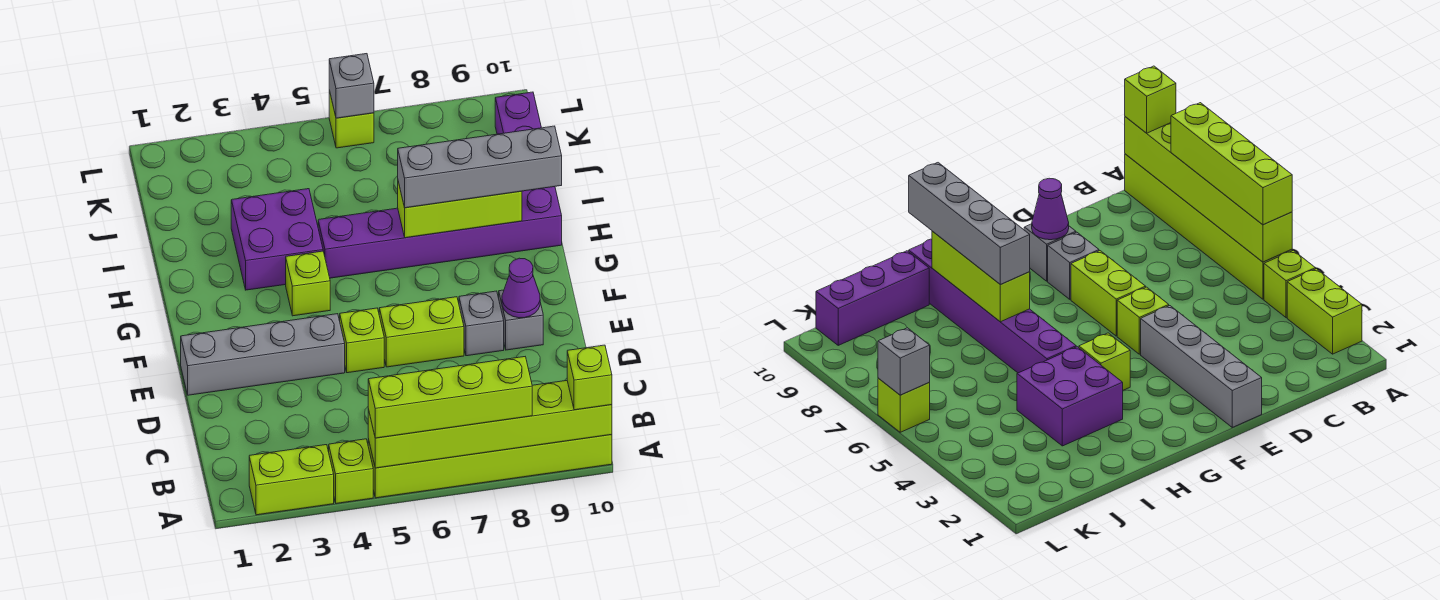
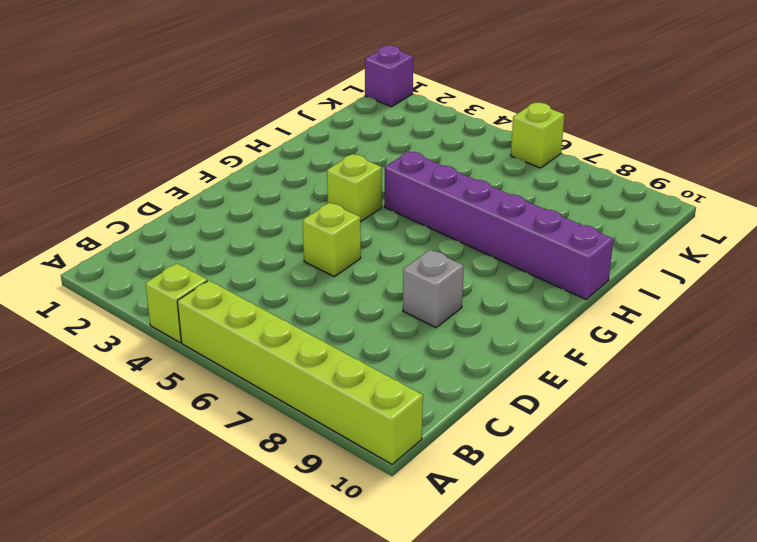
purple brick L1 level 1 -> none
none -> lime brick A2:A3 level 1
none -> grey brick E1:E4 level 1
none -> lime brick E6:E7 level 1

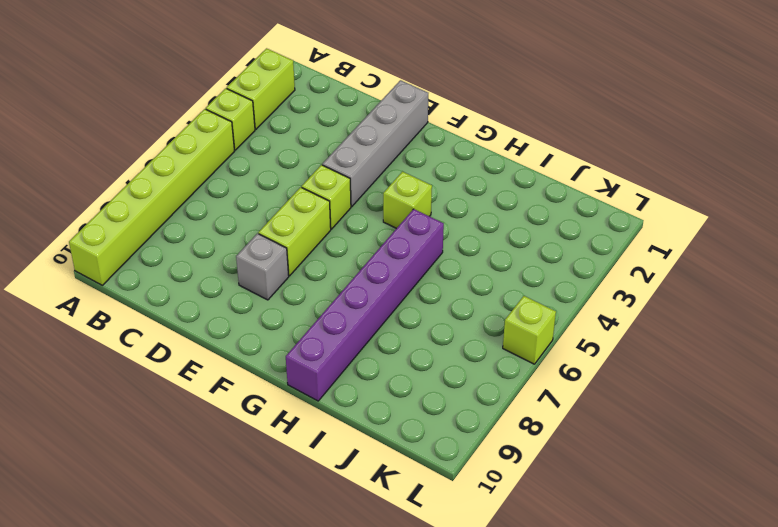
none -> grey brick E9 level 1
none -> purple brick H3:I4 level 1
none -> purple brick I10:K10 level 1

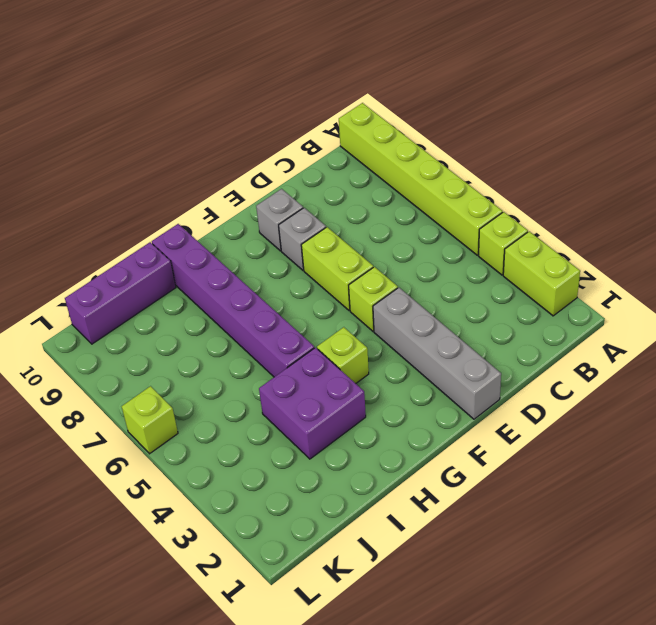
none -> lime brick A5:A10 level 2
none -> purple cone E9 level 2
none -> lime brick H7:H9 level 2

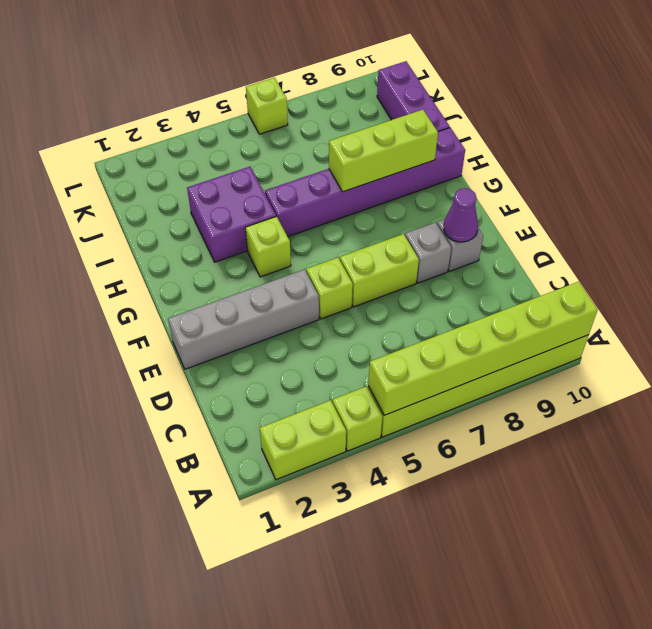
none -> grey brick L6 level 2
none -> lime brick A5:A8 level 3
none -> lime brick A10 level 3

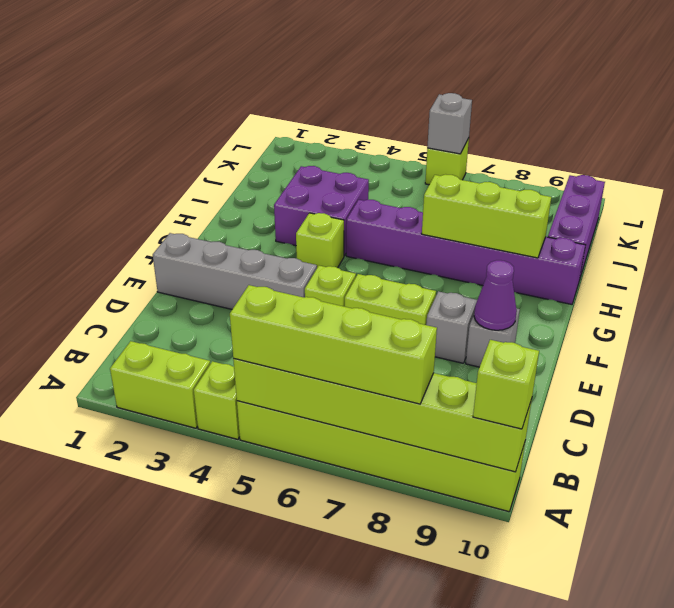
none -> grey brick H7:H10 level 3

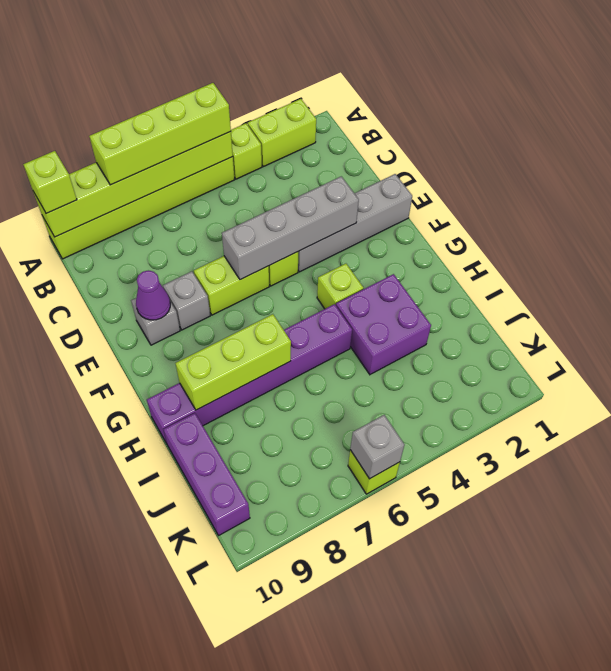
grey brick E3:E6 level 2 -> grey brick H7:H10 level 3

